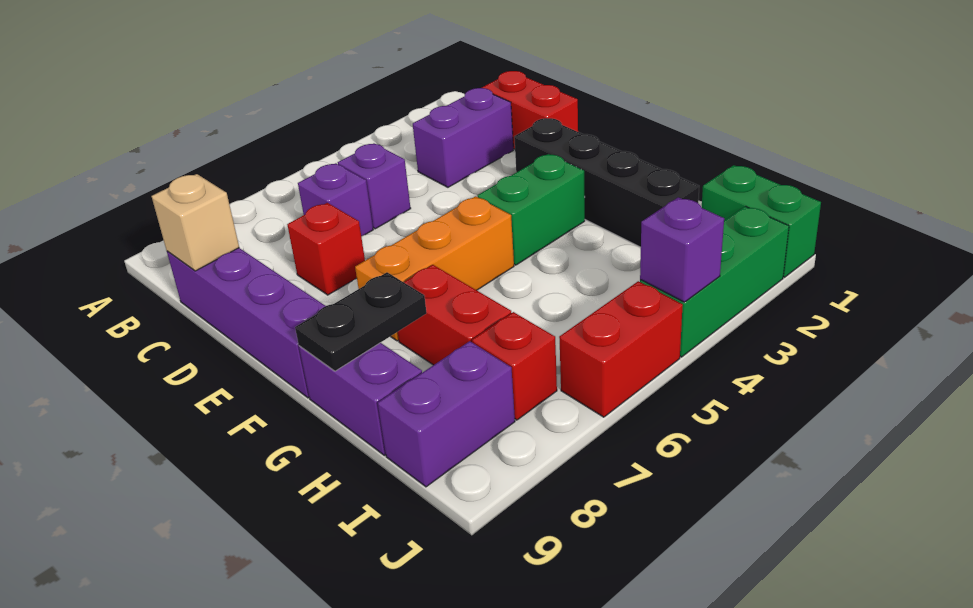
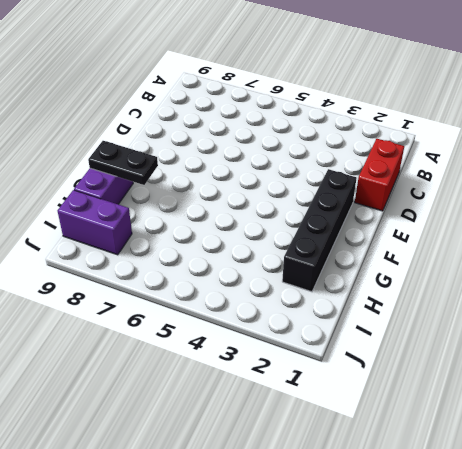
none -> purple brick C2:C3 level 1
none -> purple brick C5 level 1
none -> purple brick C6 level 1

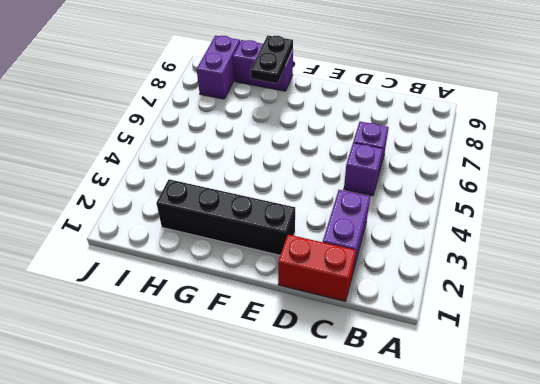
none -> purple brick C9:F9 level 1
none -> red brick D7 level 1
none -> green brick F3:F4 level 1

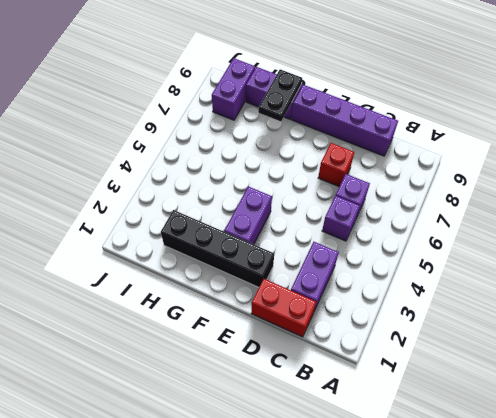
purple brick F3:F4 level 1 -> green brick F3:F4 level 1
none -> orange brick F5:F7 level 1
none -> red brick G7:H7 level 1
none -> green brick I1:J1 level 1

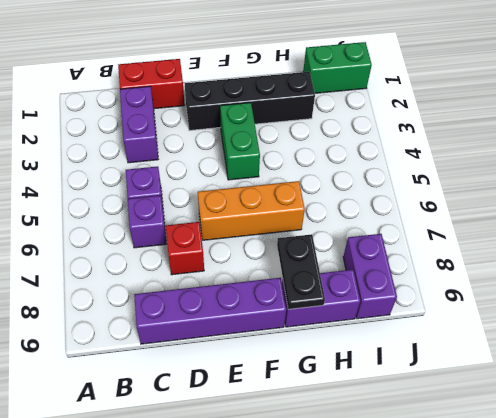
orange brick E6:G6 level 1 -> orange brick F5:F7 level 1
none -> red brick G7:H7 level 1
none -> red brick I7 level 1
none -> green brick J2:J4 level 1

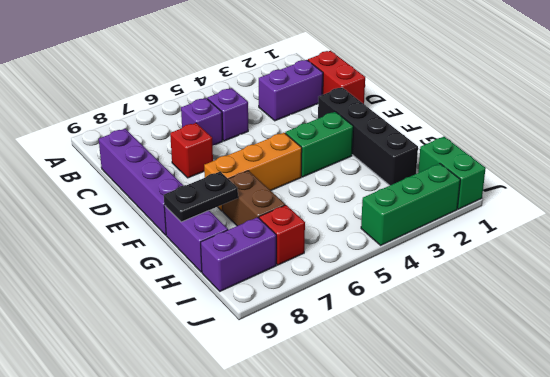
brown brick G7:H7 level 1 -> red brick G7:H7 level 1
none -> red brick J5:J6 level 1
none -> tan brick C9 level 2
none -> purple brick J4 level 2

